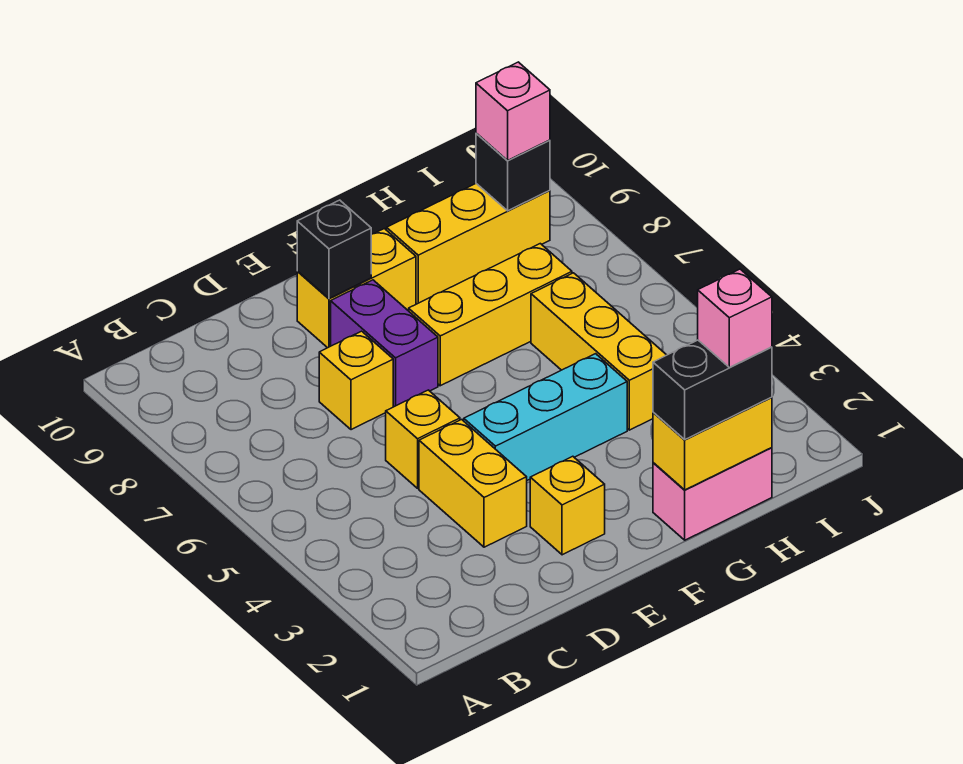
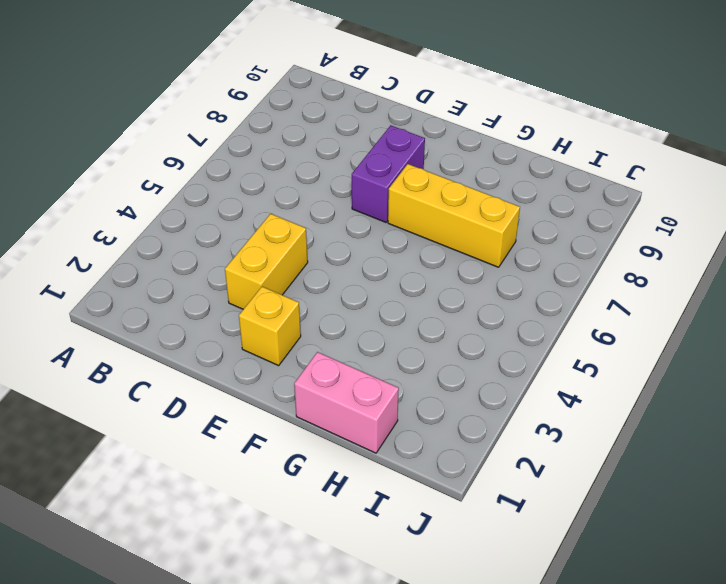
none -> yellow brick D5 level 1
none -> yellow brick D7 level 1
none -> cyan brick E4:G4 level 1

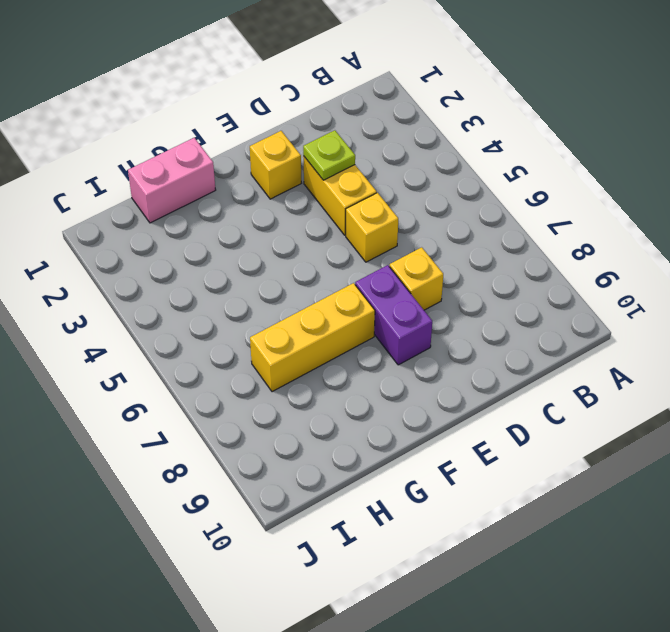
lime plate D3 level 2 -> none
none -> cyan brick E4:G4 level 1
none -> yellow brick E9:F9 level 1
none -> yellow brick G9:I9 level 1

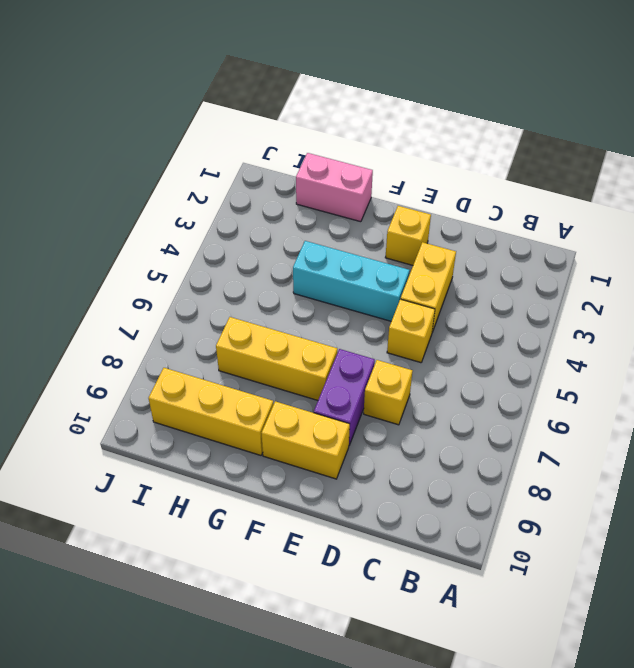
none -> yellow brick H4:H6 level 1
none -> black brick E9 level 2
none -> yellow brick G1:H1 level 2

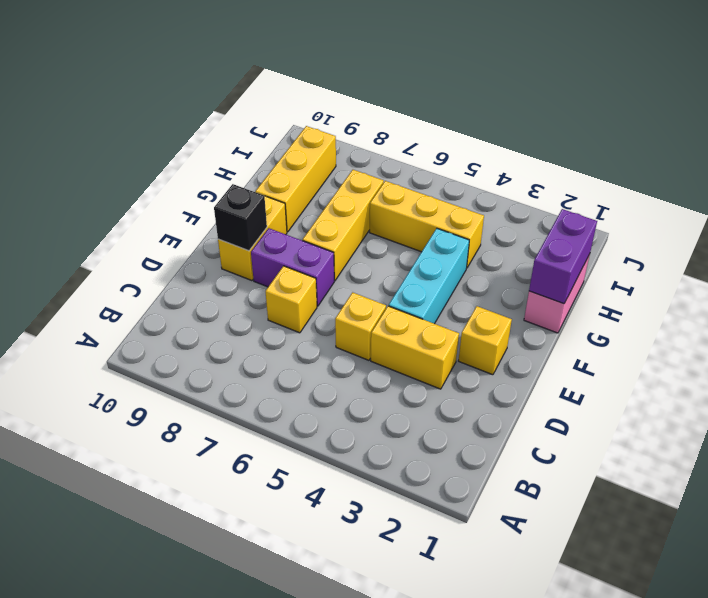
purple brick G1:H1 level 2 -> yellow brick G1:H1 level 2
none -> black brick I9 level 2
none -> black brick G1:H1 level 3
none -> pink brick I9 level 3

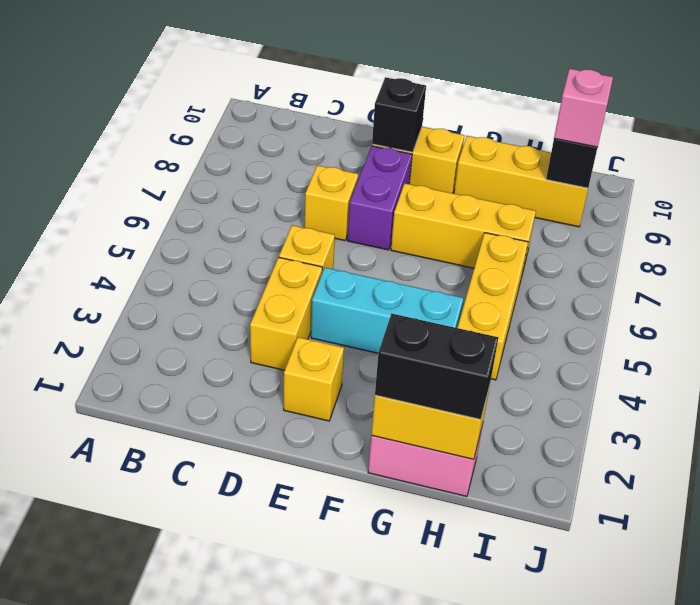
none -> pink brick H1 level 4

